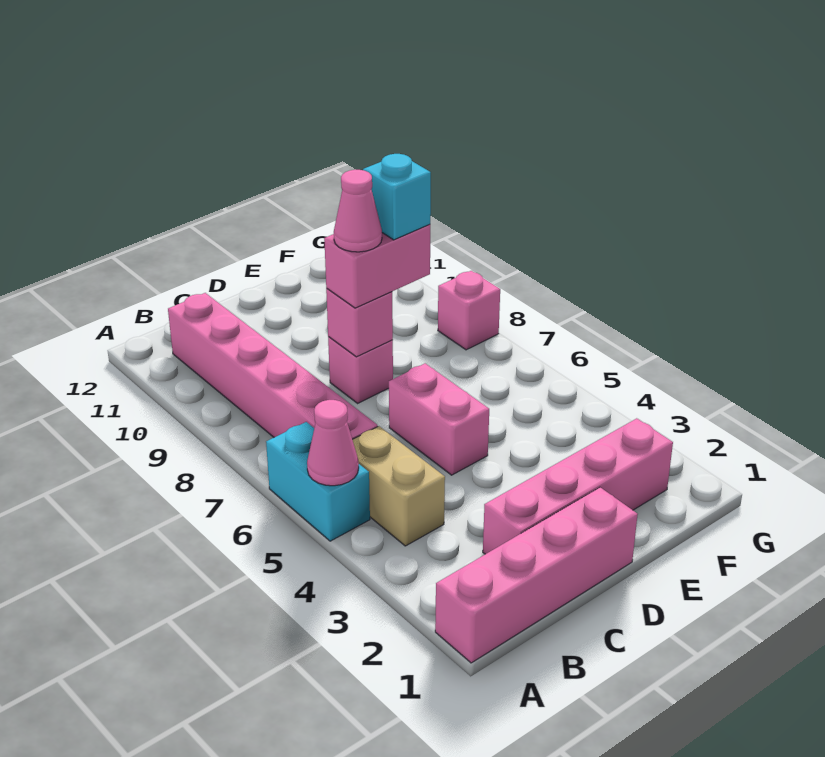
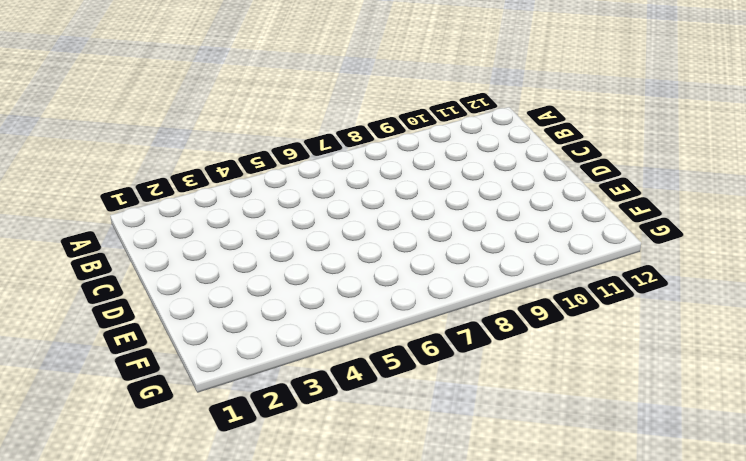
none -> pink brick A1:D1 level 1
none -> cyan brick A5:A6 level 1
none -> tan brick B4:B5 level 1

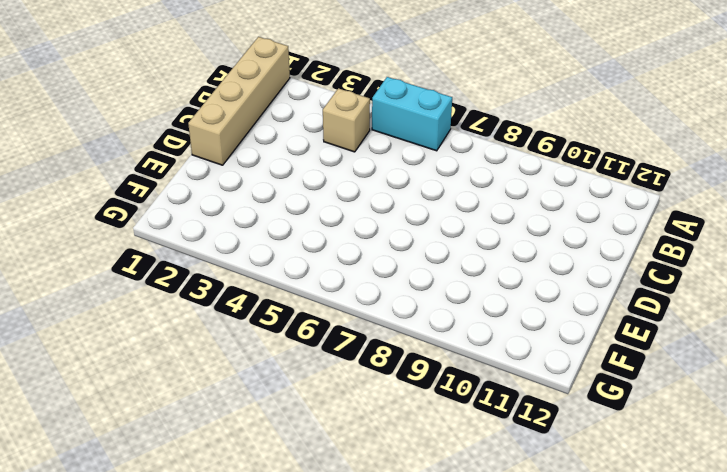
tan brick A1:D1 level 1 -> pink brick A1:D1 level 1
tan brick B4 level 1 -> tan brick B4:B5 level 1
none -> pink brick B6:B11 level 1
none -> pink brick C2:F2 level 1
none -> pink brick D5:D6 level 1

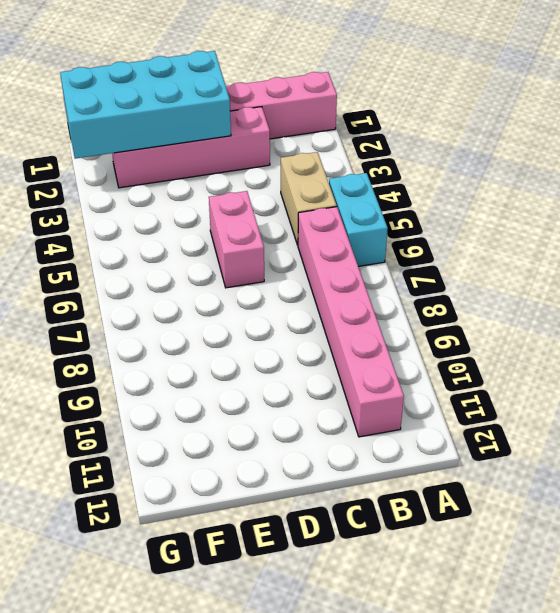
cyan brick D1:G2 level 2 -> none
none -> pink brick D8 level 1
none -> pink brick G8 level 1
none -> pink cone A5 level 2

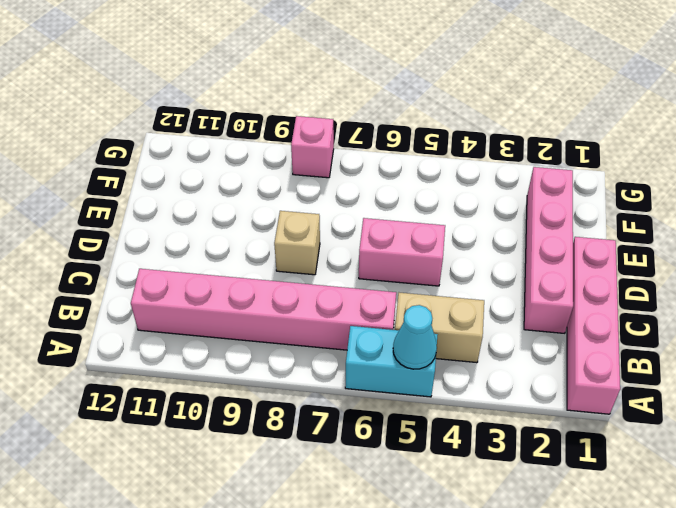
cyan cone A5 level 2 -> pink cone A5 level 2
tan brick D8 level 1 -> pink brick D8 level 1
none -> pink brick D8 level 2
none -> pink brick D8:E8 level 3
none -> pink cone D8 level 4

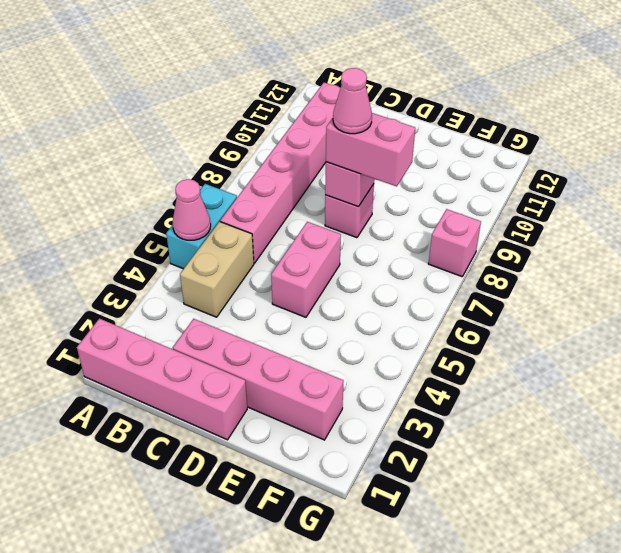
none -> cyan brick E8 level 4

